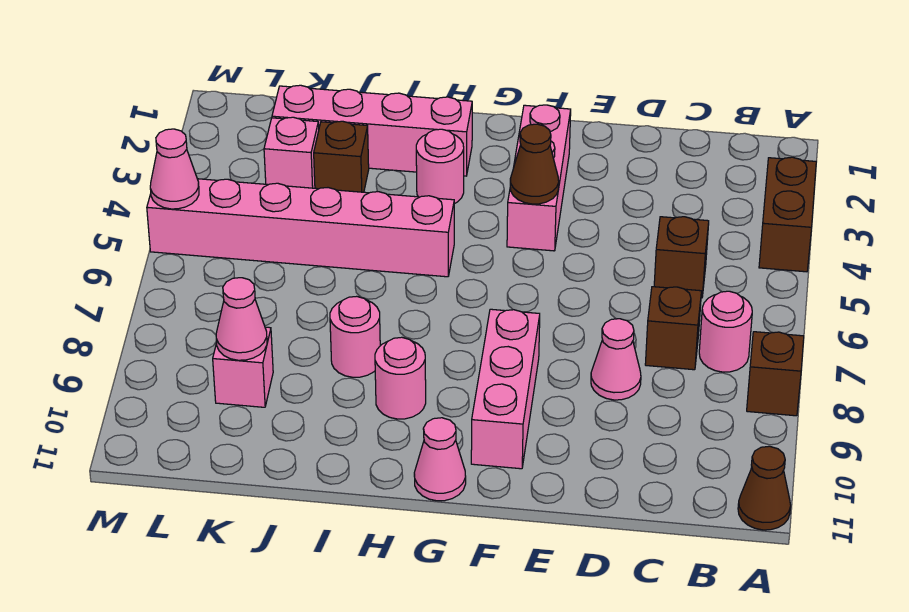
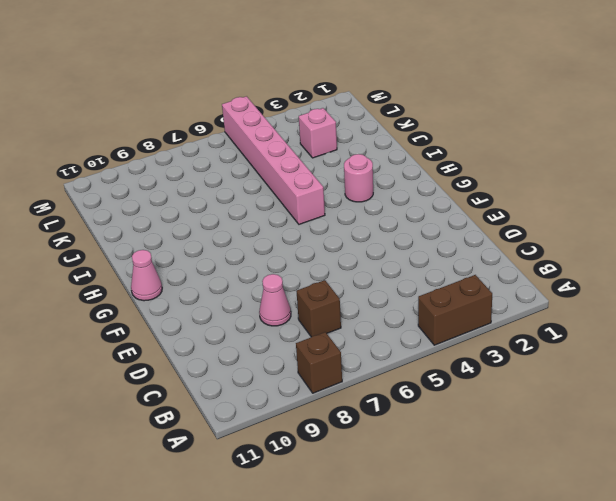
none -> brown cone A11 level 1
none -> pink round brick B7 level 1
none -> brown brick C5 level 1

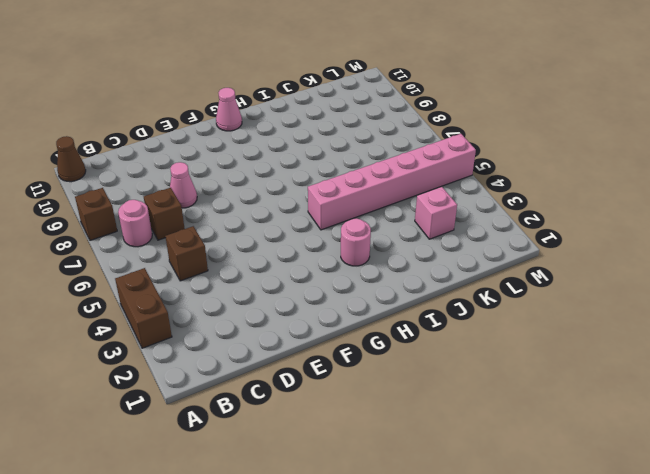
none -> pink brick F2:F4 level 1
none -> pink brick F8:F10 level 1
none -> pink brick H2:K2 level 1

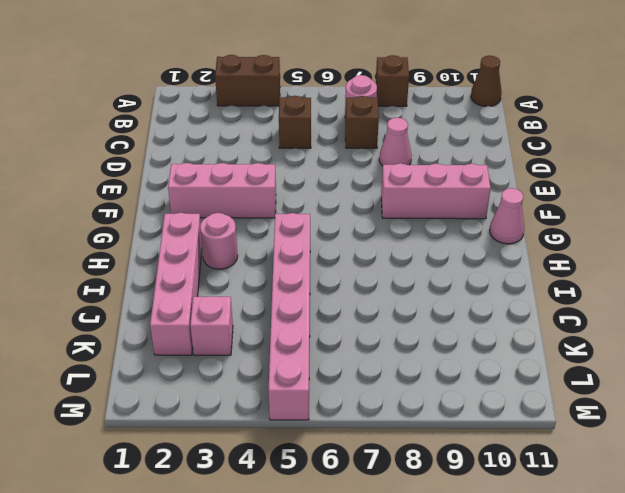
none -> pink round brick H9 level 1
none -> pink round brick I8 level 1
none -> brown brick J3 level 1

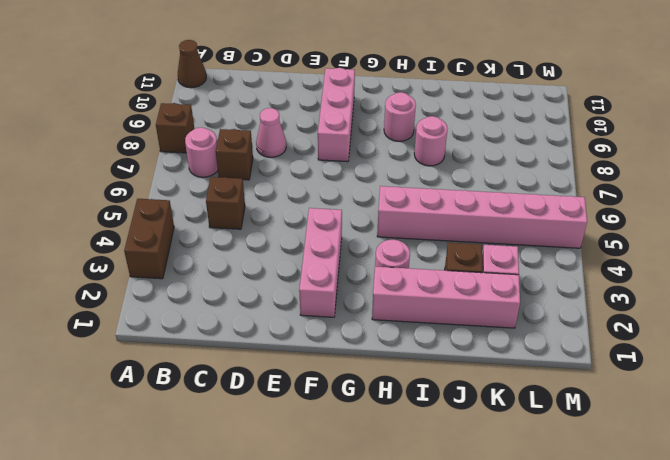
none -> pink cone G11 level 1
none -> pink brick K9 level 1
none -> brown cone F4 level 2

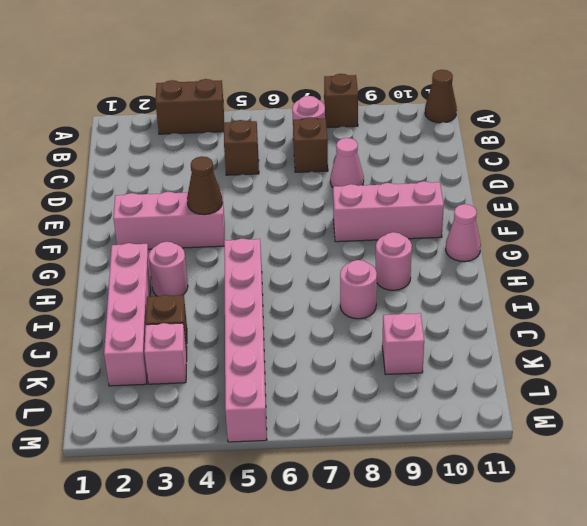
none -> pink cone K9 level 2
none -> pink cone M5 level 2

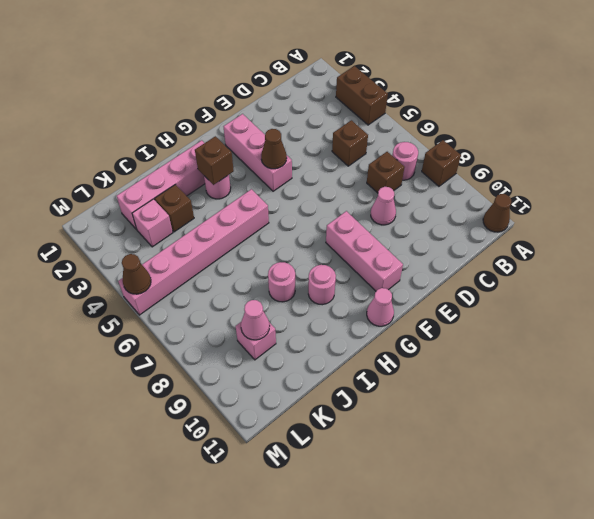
brown brick H3 level 2 -> none
brown cone M5 level 2 -> pink cone M5 level 2

